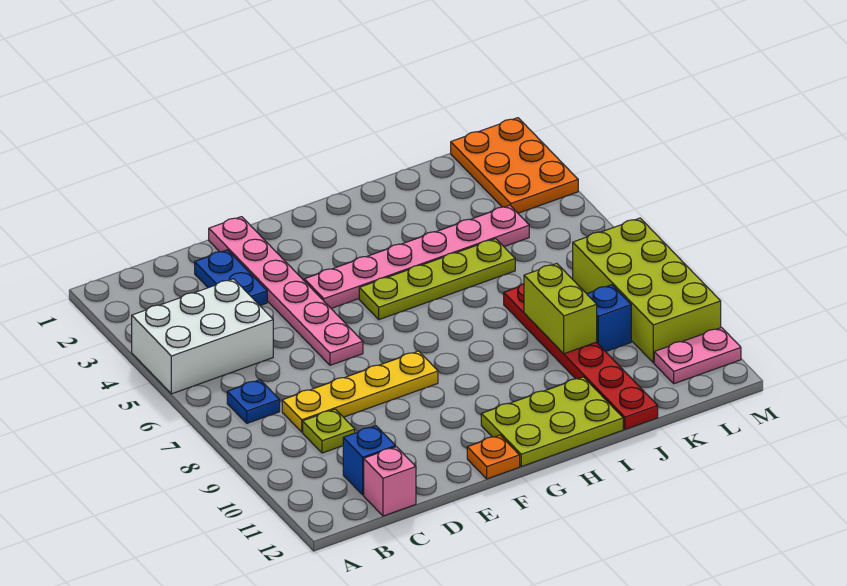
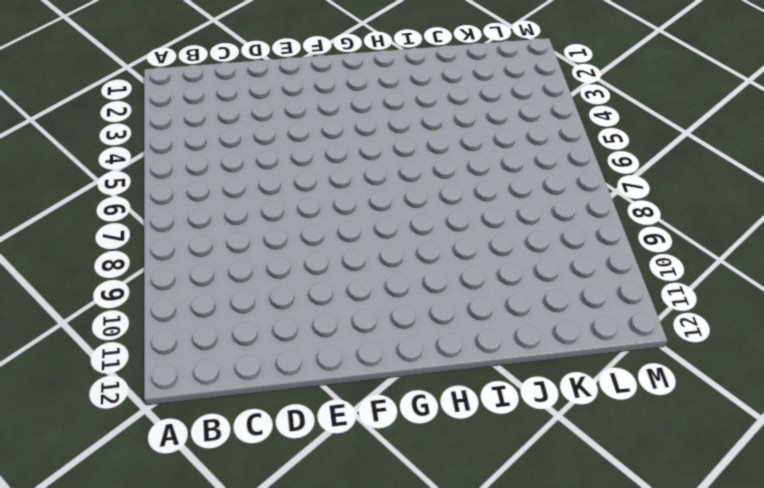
none -> white brick A4:C5 level 1
none -> blue plate B7 level 1
none -> yellow plate C8:F8 level 1

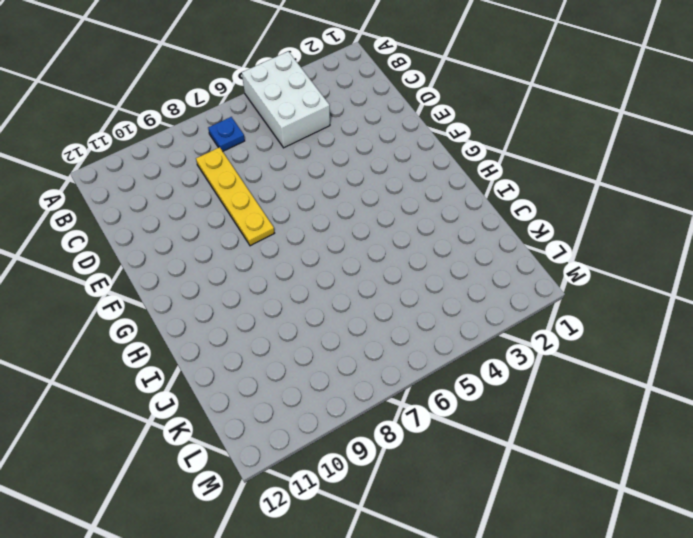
none -> lime plate C9 level 1
none -> blue brick C11 level 1
none -> pink brick C12 level 1

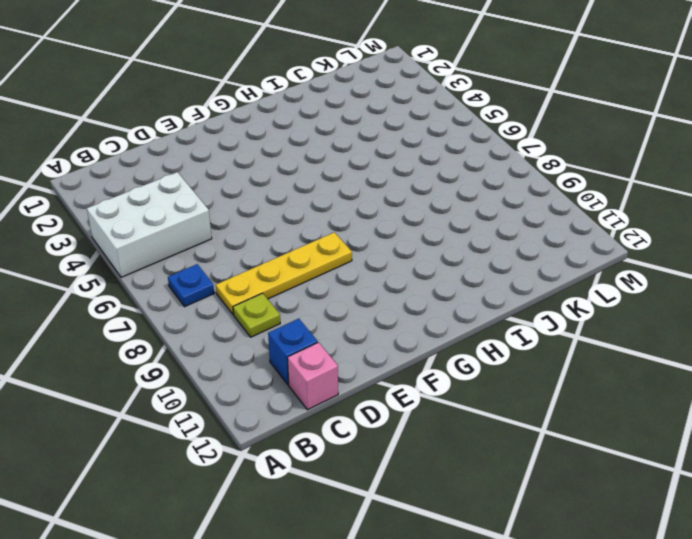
none -> blue plate D2:D3 level 1
none -> pink plate E1:E6 level 1
none -> pink plate F4:K4 level 1

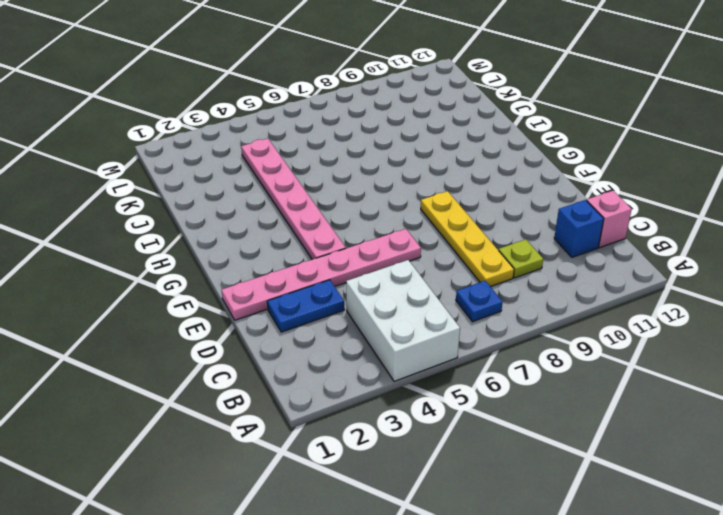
none -> orange plate F12 level 1
none -> lime plate G5:J5 level 1
none -> lime plate G11:I12 level 1

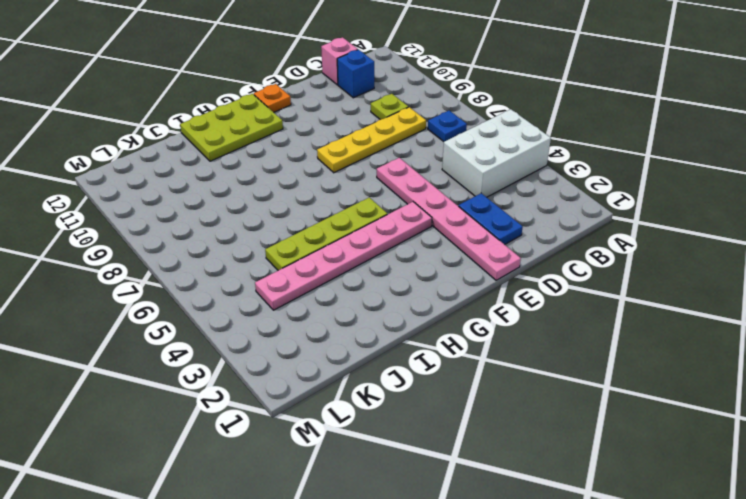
none -> red plate J7:J12 level 1
none -> blue brick K9 level 1
none -> orange plate L1:M3 level 1

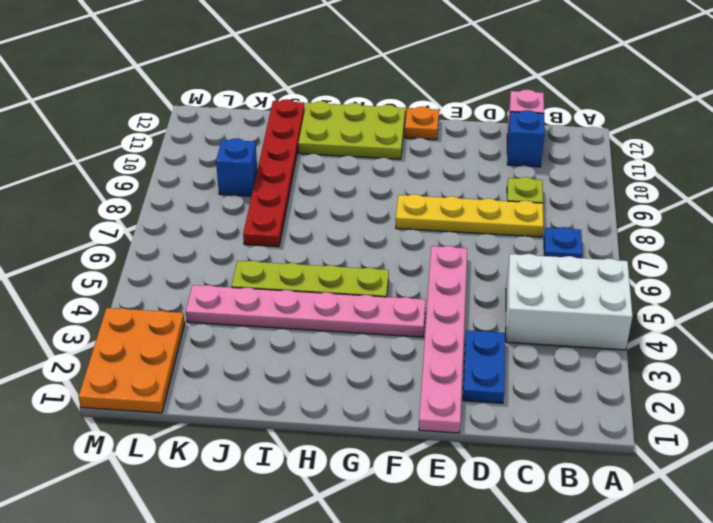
none -> lime brick L7:M10 level 1
none -> pink plate L11:M11 level 1
none -> lime brick J8:J9 level 2

